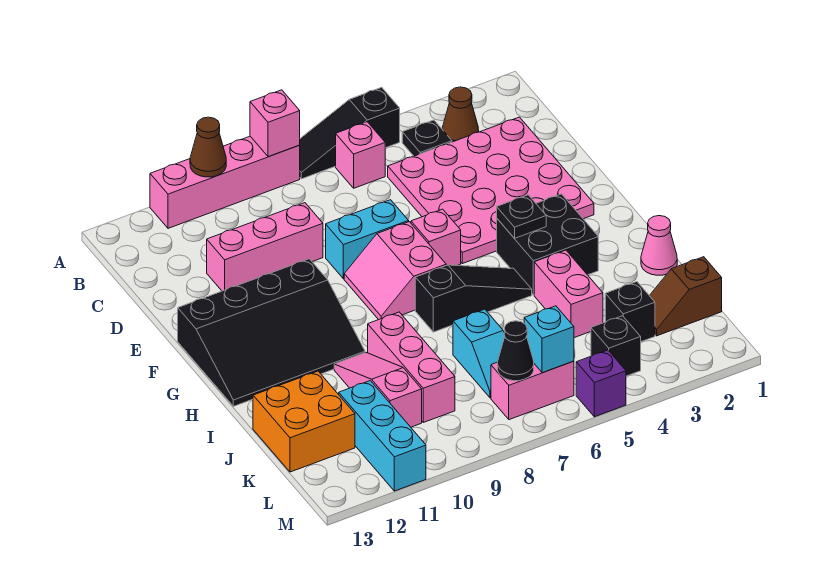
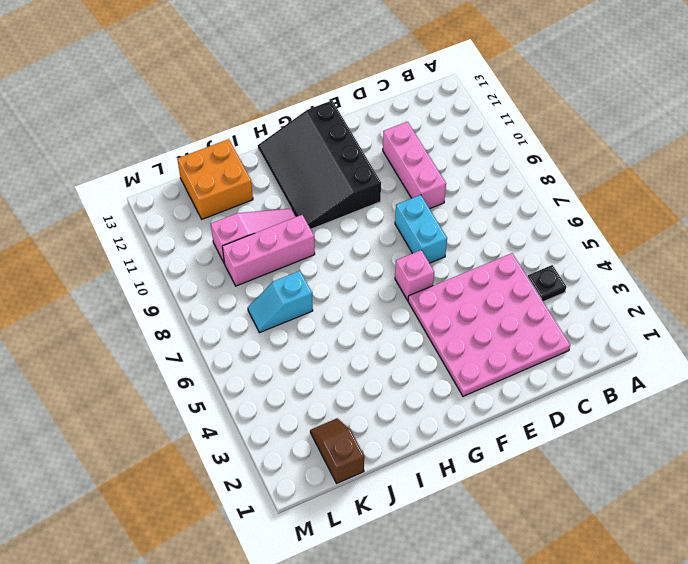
none -> black slope A5:A7 level 1 top 5
none -> pink brick A8:A11 level 1
none -> brown cone B3 level 1
none -> pink brick B6 level 1

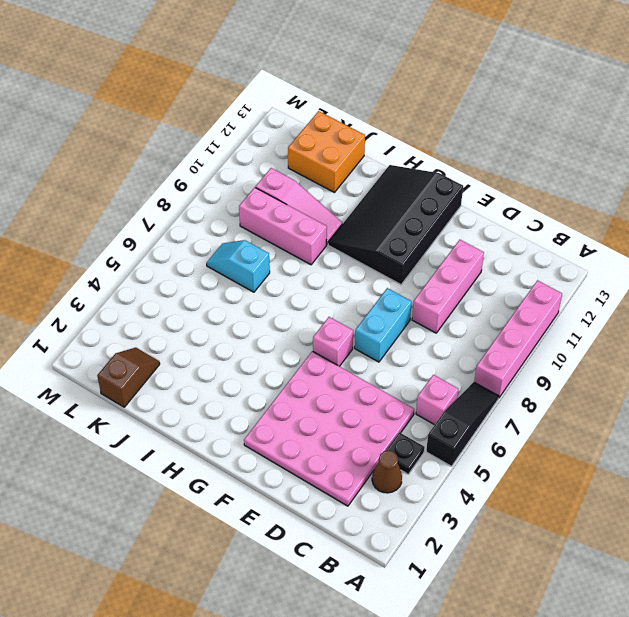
none -> pink slope F7:G8 level 1 top 7
none -> black brick G3:H4 level 1
none -> black slope H5:H7 level 1 top 7
none -> pink cone I1 level 1

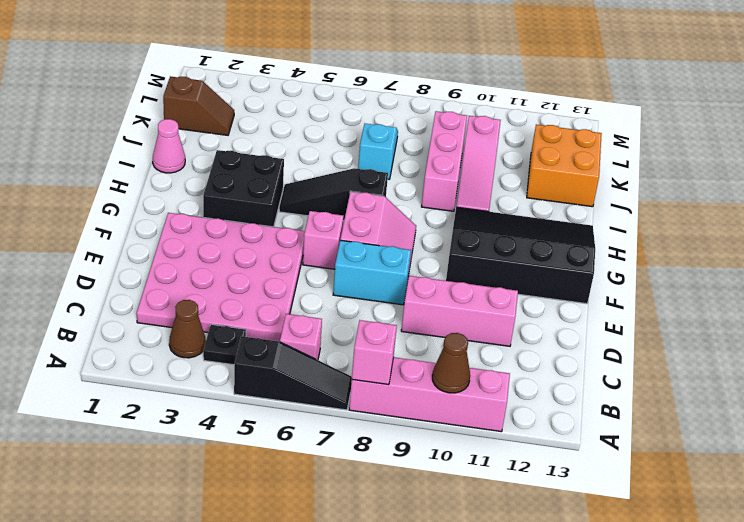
none -> pink brick I4:J4 level 1
none -> black brick K3 level 1
none -> cyan brick K11:M11 level 1
none -> black brick L4 level 1

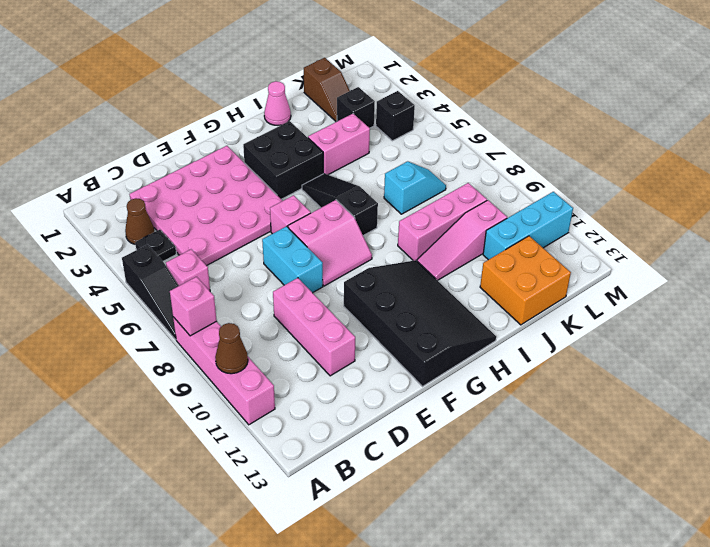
none -> pink brick L6:L7 level 1
none -> purple brick M5 level 1
none -> black plate G4 level 2
none -> cyan brick L6 level 2

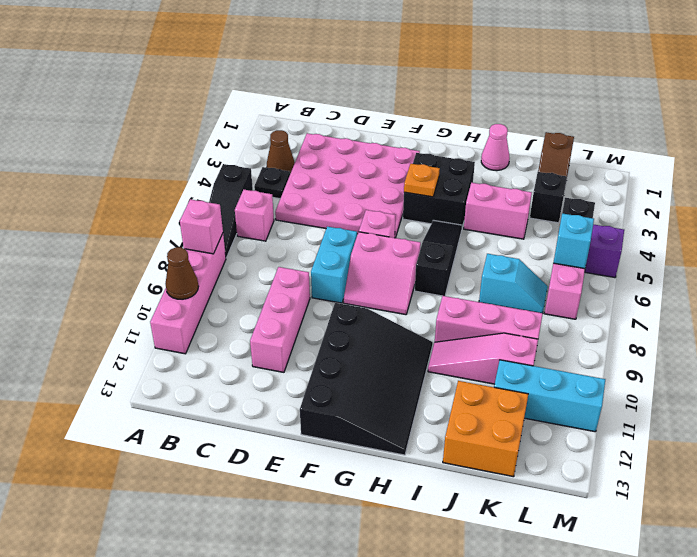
orange plate G4 level 2 -> black plate G4 level 2
none -> black cone L7 level 2

